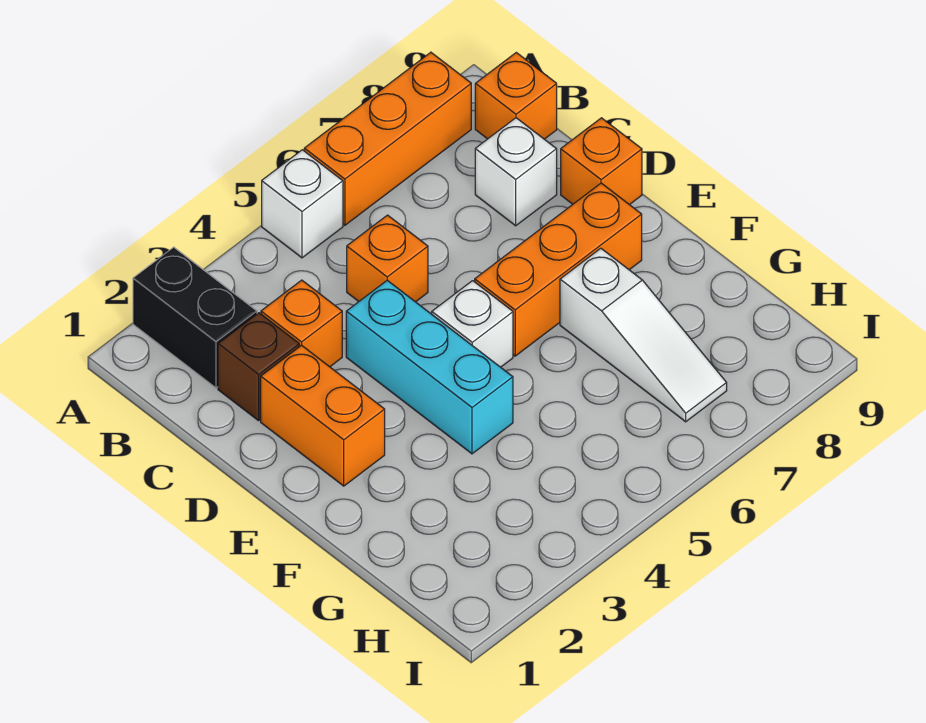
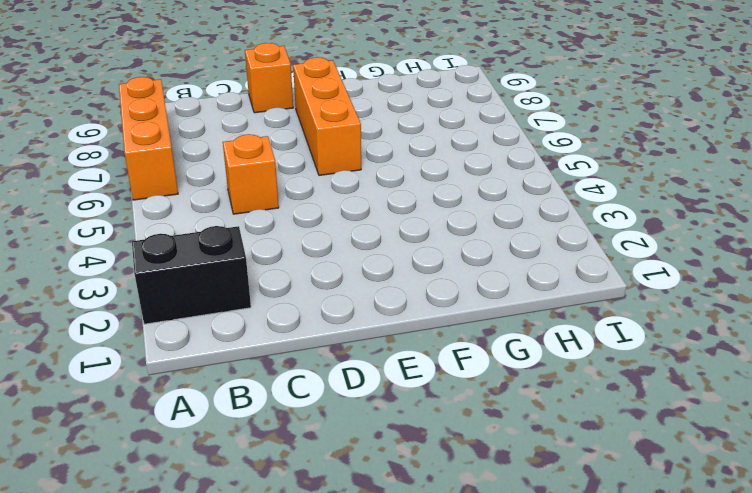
none -> white brick A5 level 1
none -> orange brick B9 level 1
none -> brown brick C2 level 1

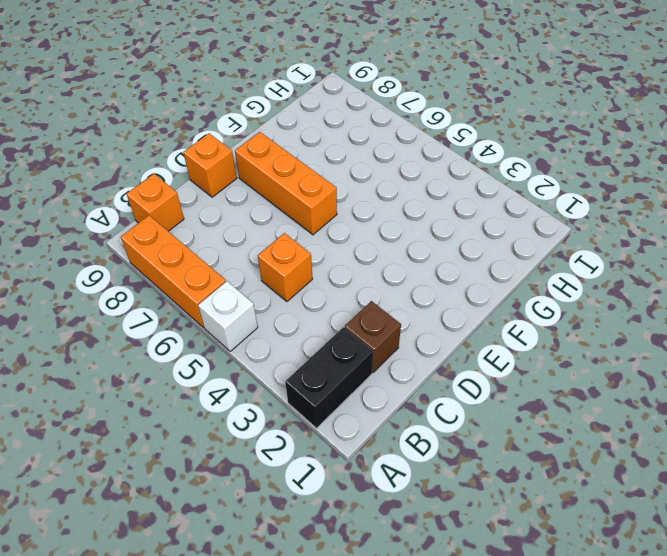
none -> orange brick C3 level 1
none -> white brick C8 level 1
none -> orange brick D2:E2 level 1

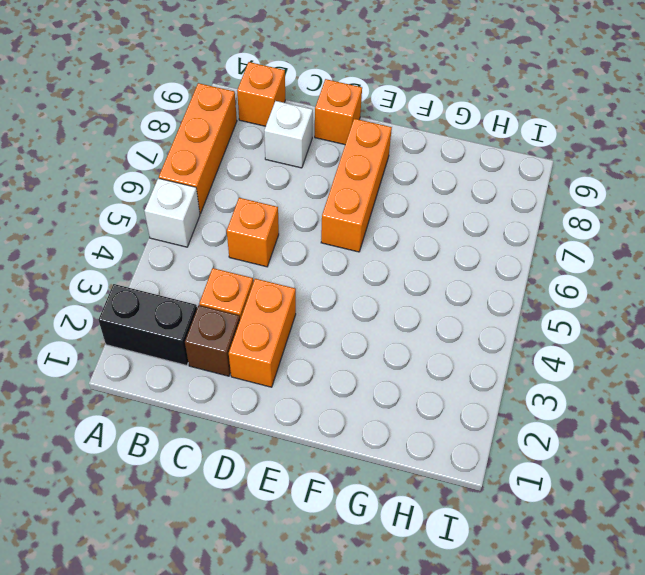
orange brick D2:D3 level 1 -> orange brick D2:E2 level 1
none -> cyan brick D4:F4 level 1
none -> white brick E5 level 1
none -> white slope F7:H7 level 1 top F

